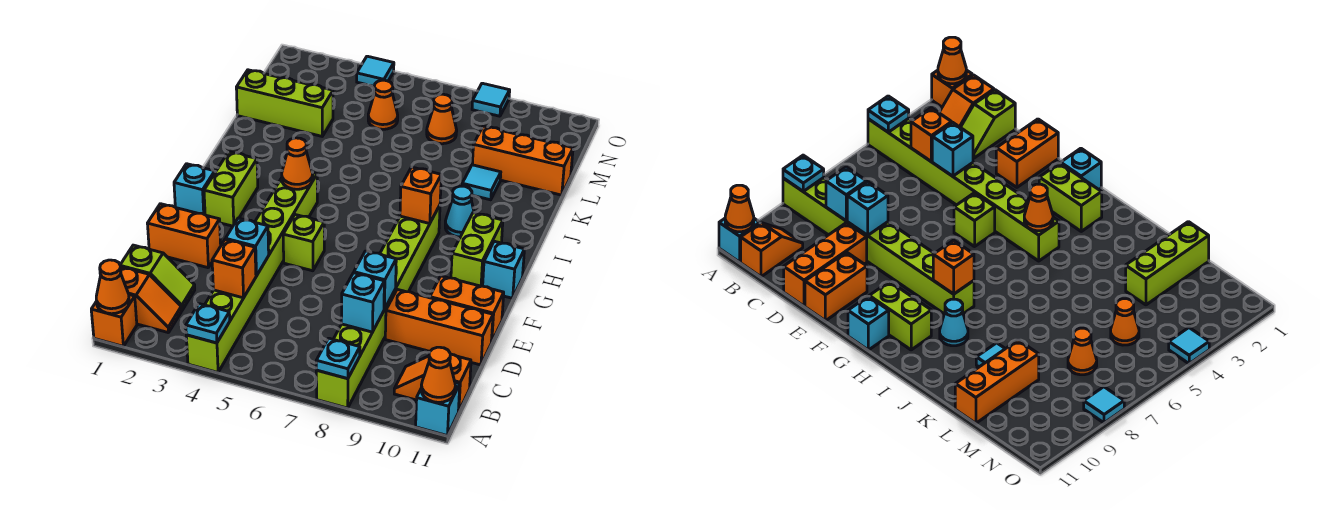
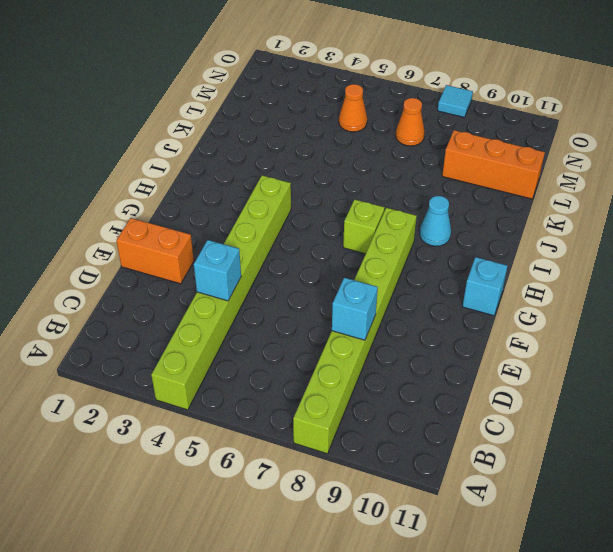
lime brick H7 level 1 -> lime brick F5 level 1
none -> orange brick A1 level 1
none -> cyan brick A11 level 1
none -> orange slope B1:B2 level 1 top 1
none -> orange slope B10:B11 level 1 top 11

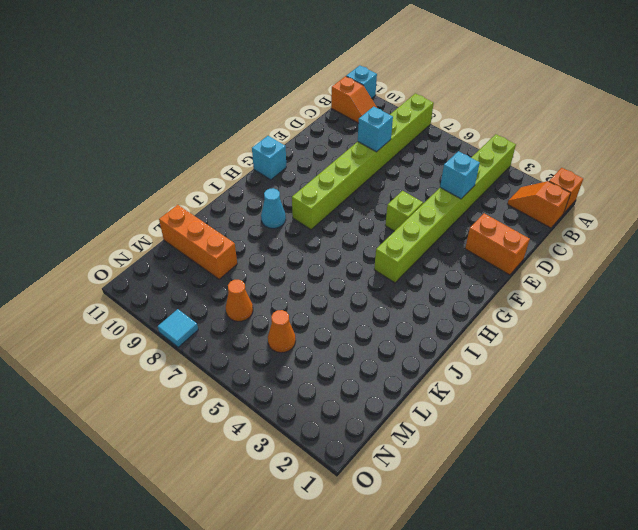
none -> lime slope C1:C2 level 1 top 1
none -> orange brick D9:D11 level 1
none -> orange brick E10:E11 level 1
none -> cyan brick G1 level 1

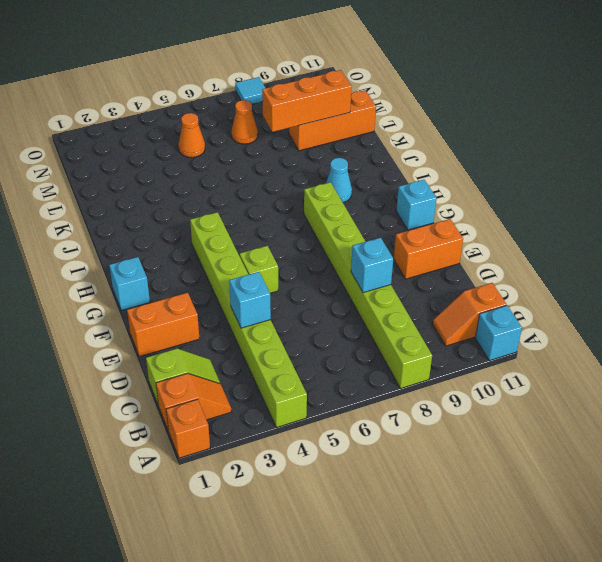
orange brick L8:L10 level 2 -> orange brick D9:D11 level 1
none -> lime brick G2:H2 level 1
none -> lime brick G10:H10 level 1
none -> cyan tile K9 level 1
none -> lime brick L1:L3 level 1

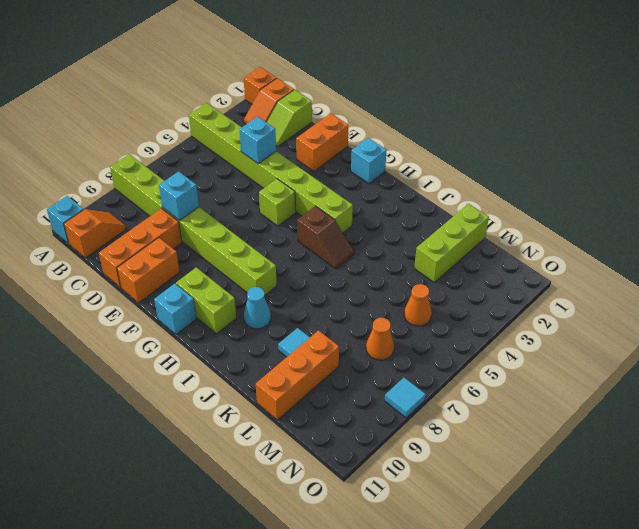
brown slope H5:I5 level 1 top H -> none
none -> lime brick G2:H2 level 1
none -> cyan tile O4 level 1
none -> orange cone A1 level 2
none -> cyan plate A4 level 2

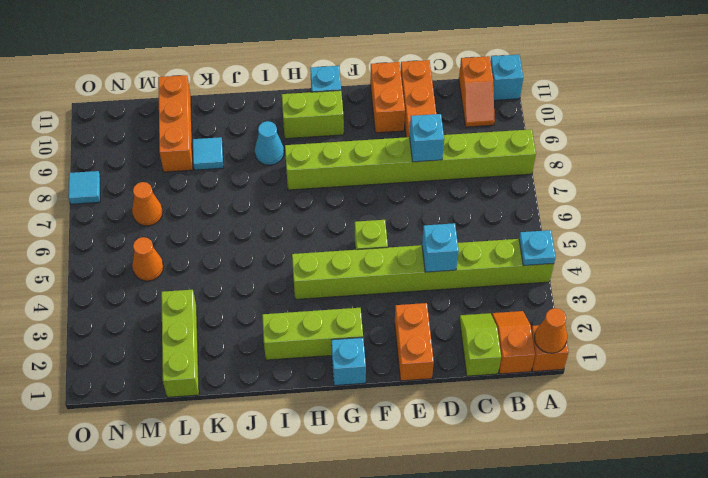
lime brick G2:I2 level 1 -> lime brick G2:H2 level 1
none -> cyan tile O4 level 1
none -> cyan plate A8 level 2
none -> orange cone A11 level 2
none -> orange brick C4 level 2

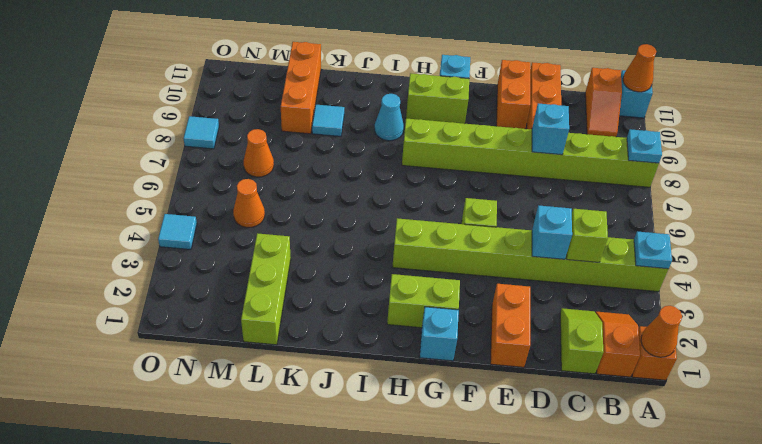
lime brick C4 level 2 -> orange brick C4 level 2
none -> cyan brick C8 level 2
none -> orange cone H4 level 2
none -> orange brick H8 level 2

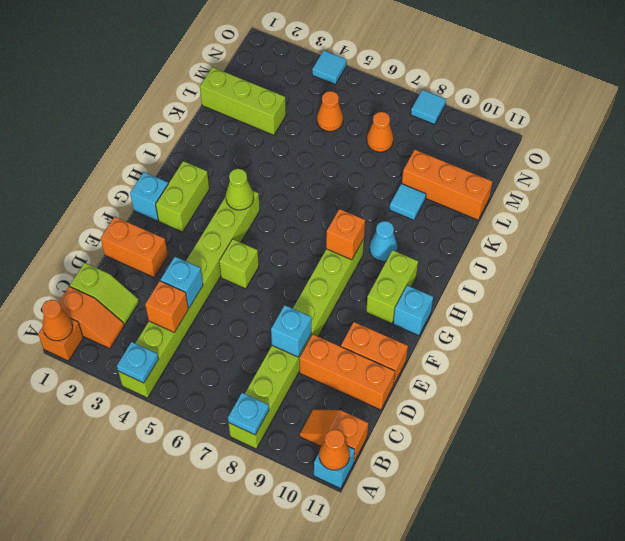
lime cone H4 level 2 -> orange cone H4 level 2
none -> cyan brick C8 level 2

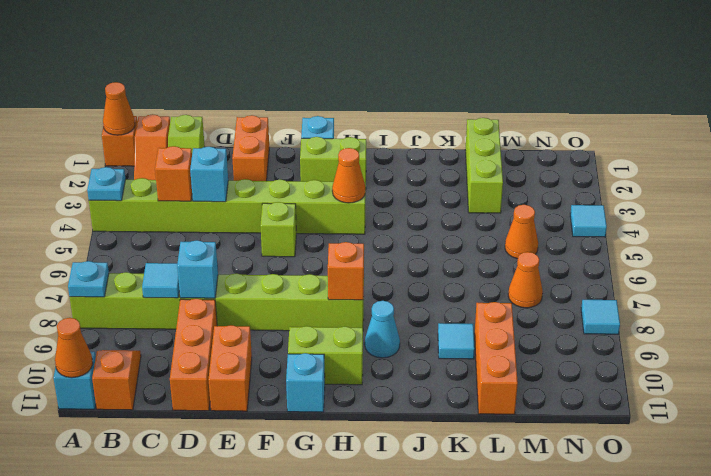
cyan tile C8 level 2 -> cyan brick C8 level 2

